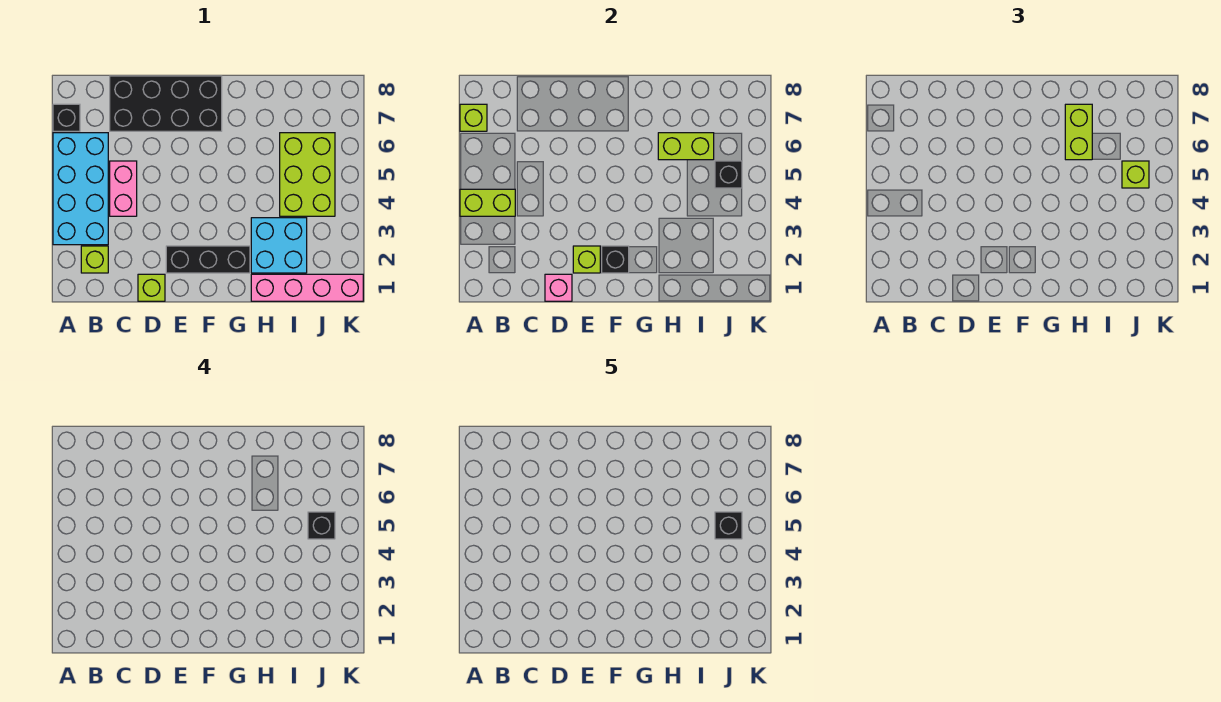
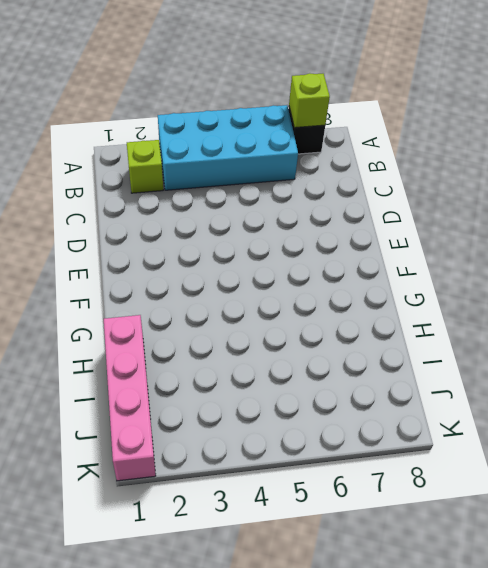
none -> pink brick C4:C5 level 1
none -> black brick C7:F8 level 1
none -> lime brick D1 level 1

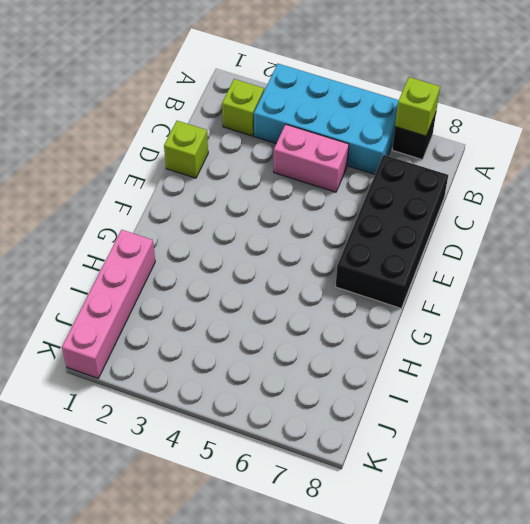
none -> black brick E2:G2 level 1
none -> cyan brick H2:I3 level 1
none -> lime brick I4:J6 level 1

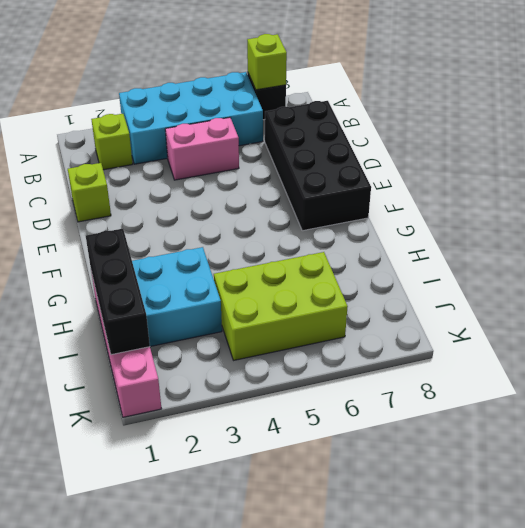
black brick H1:J1 level 2 -> black brick E2:G2 level 1
none -> lime brick A4:B4 level 2
none -> pink brick D1 level 2
none -> lime brick E2 level 2

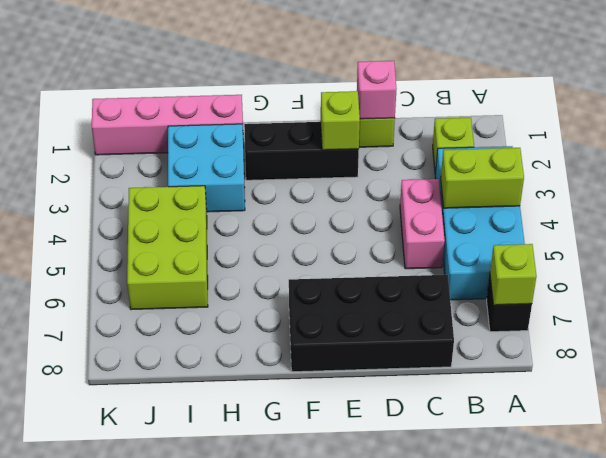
none -> black brick F2 level 2
none -> lime brick H6:I6 level 2
none -> black brick J5 level 2

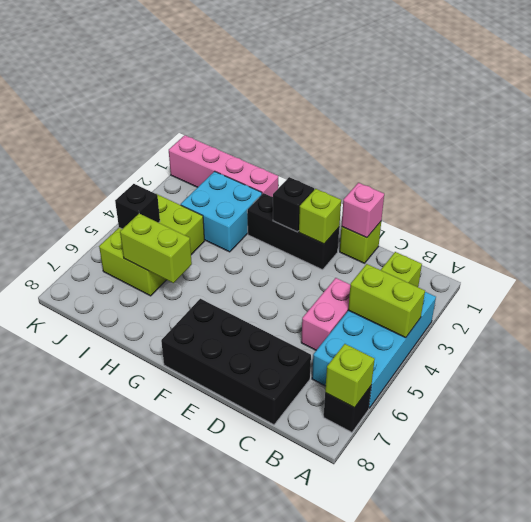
none -> lime brick H6:H7 level 3
none -> lime brick J5 level 3
none -> black brick J5 level 4

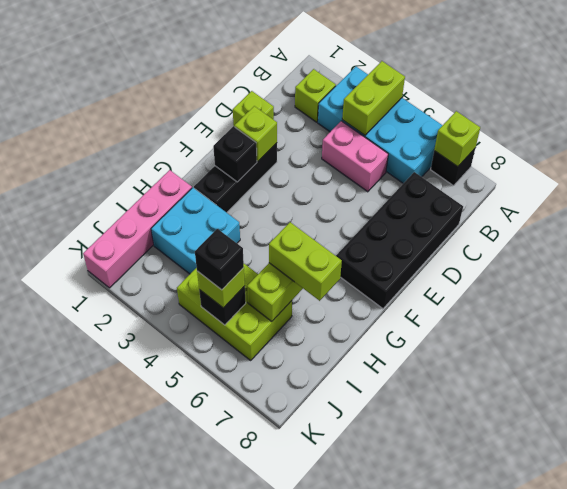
none -> pink brick D1 level 2
none -> black brick J5 level 5

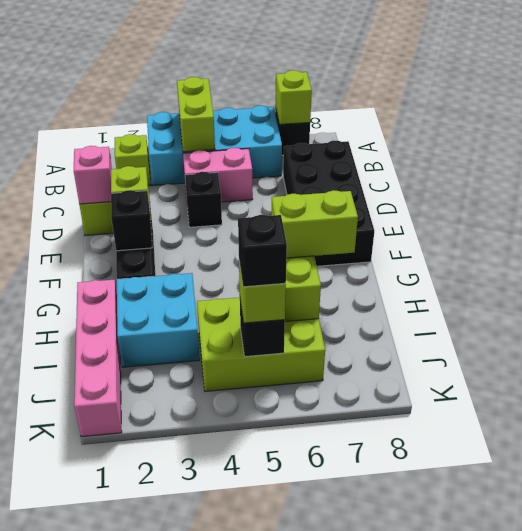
black brick D4 level 1 -> black brick J5 level 5

